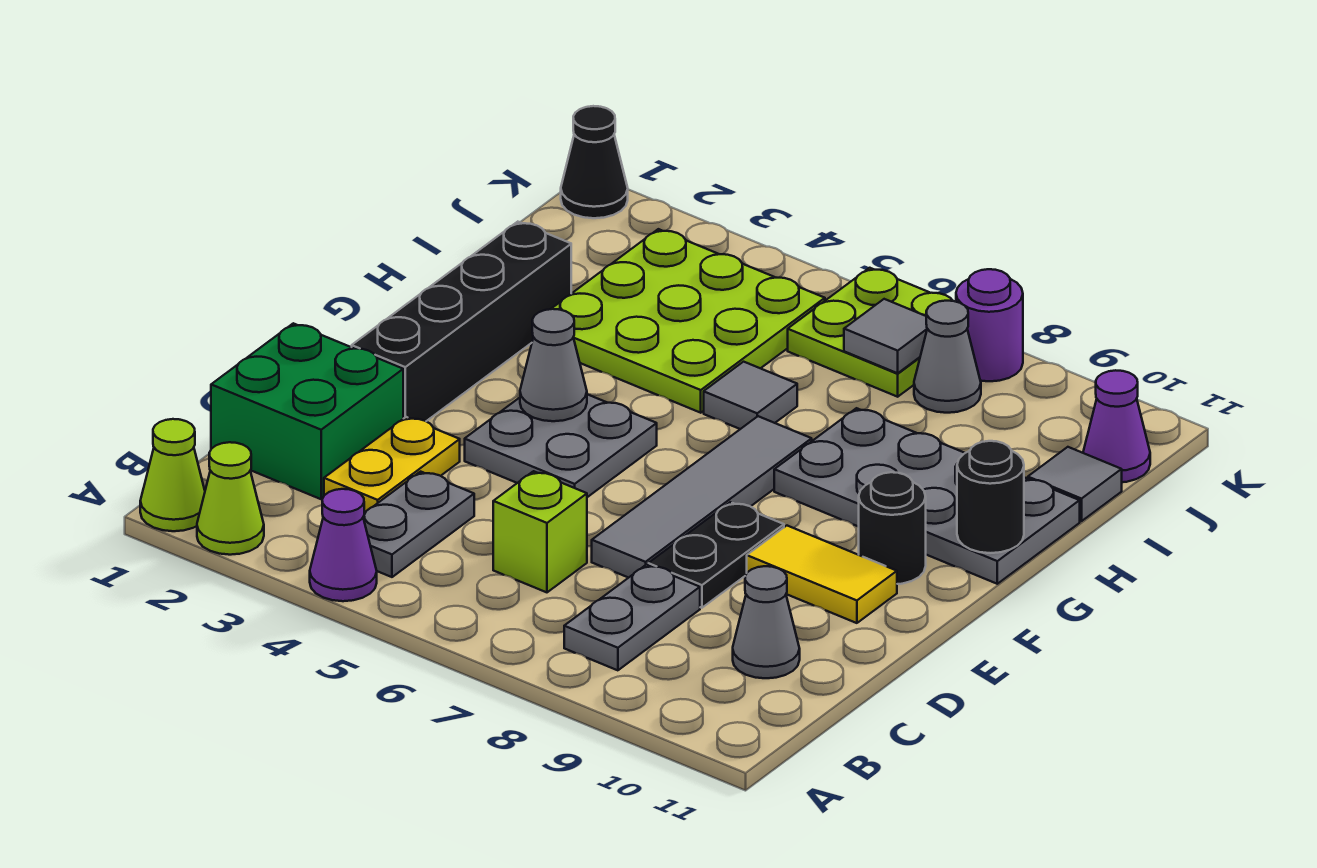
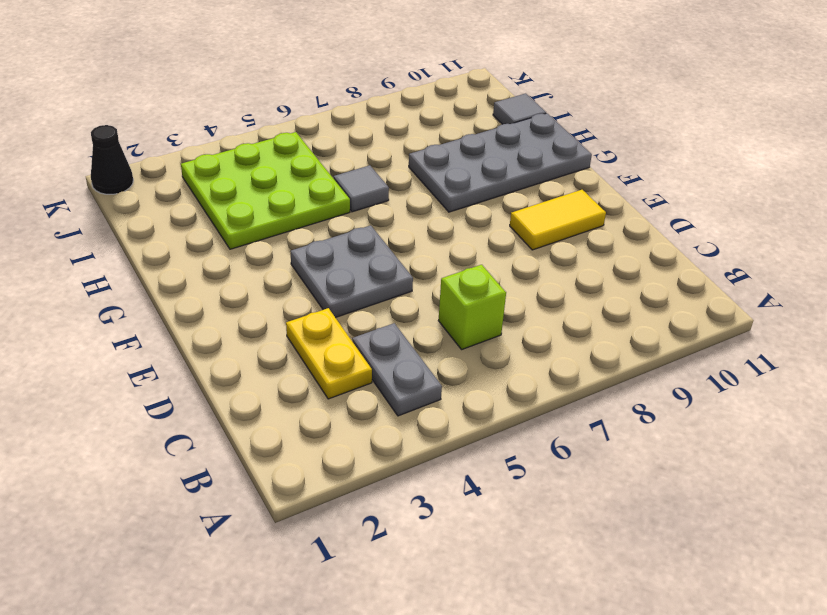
none -> lime cone A1 level 1
none -> lime cone A2 level 1
none -> purple cone A4 level 1

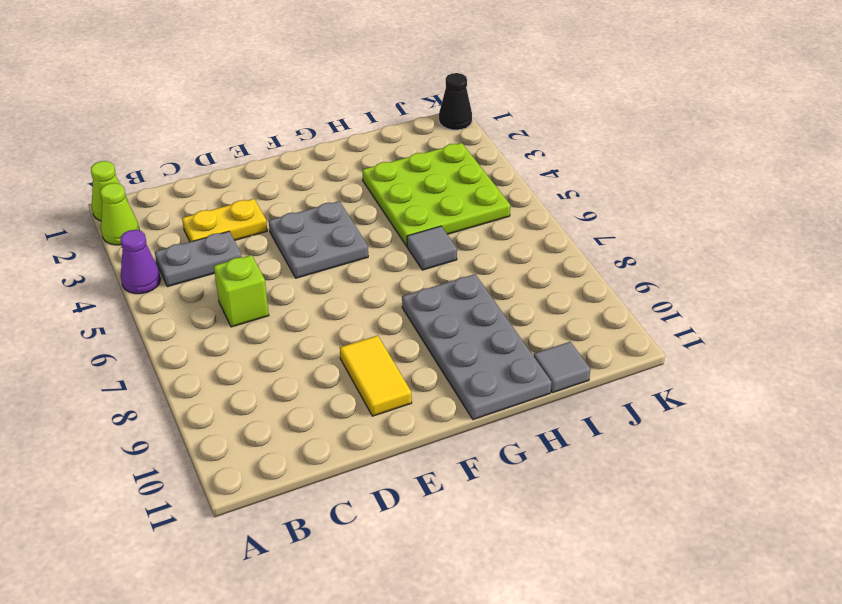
none -> grey plate B8:C8 level 1
none -> green brick C1:D2 level 1
none -> grey cone C10 level 1

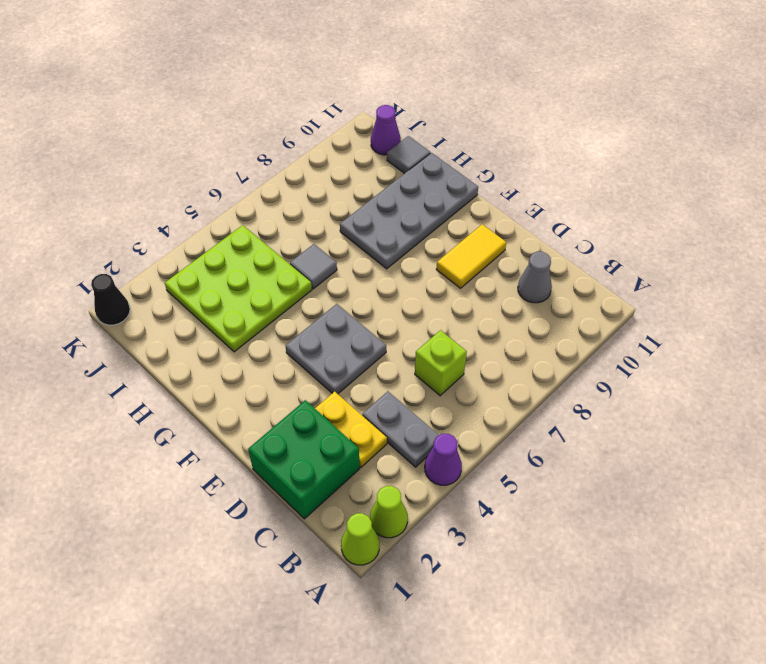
none -> grey plate B8:C8 level 1
none -> grey tile D7:G7 level 1
none -> black plate D8:E8 level 1

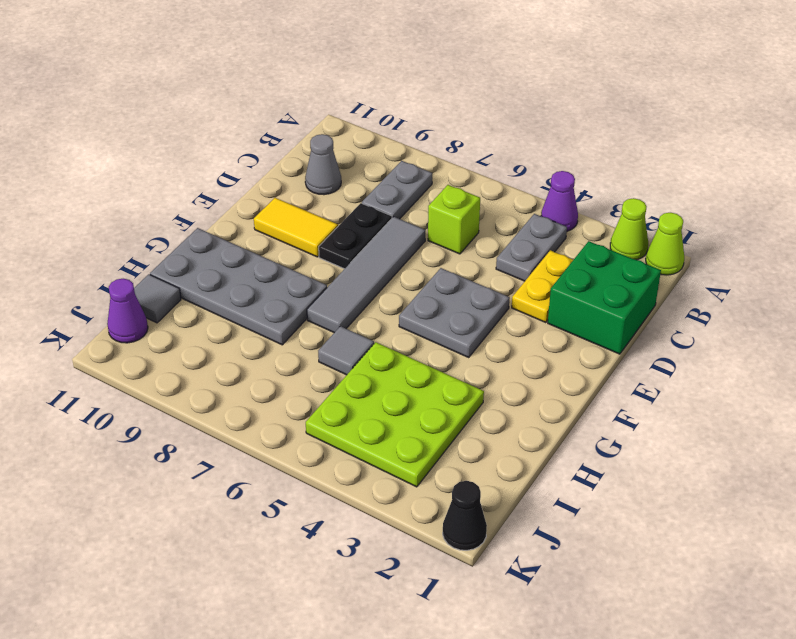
none -> black brick E2:H2 level 1
none -> black round brick F10 level 1
none -> lime plate J6:K7 level 1

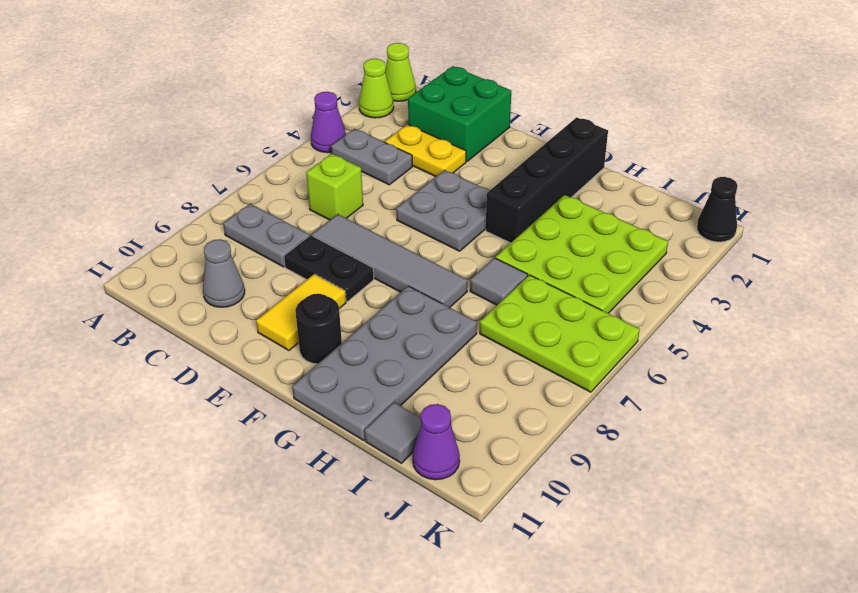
black brick G1:G4 level 1 -> black brick E2:H2 level 1
lime plate I6:K7 level 1 -> lime plate J6:K7 level 1
none -> grey cone J8 level 1
none -> purple round brick K8 level 1
none -> grey cone F4 level 2

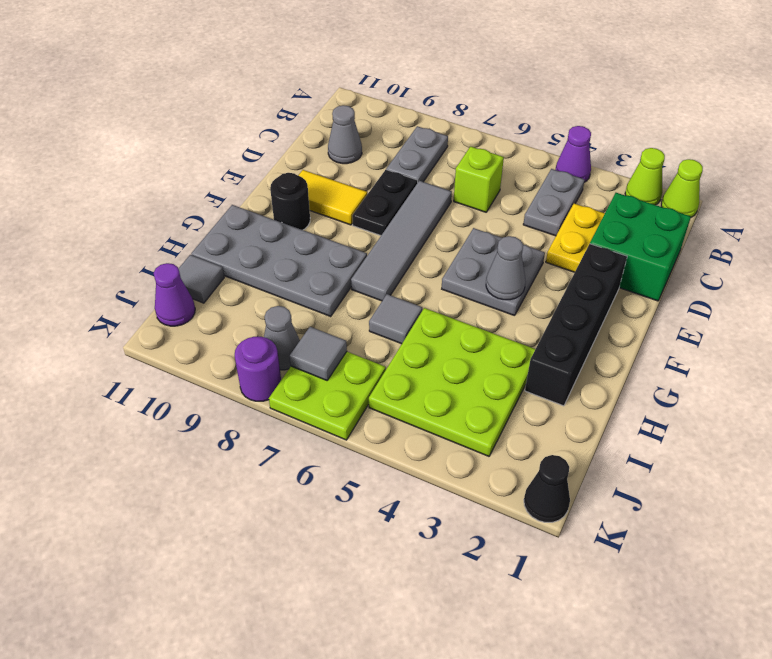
none -> black round brick G11 level 2

